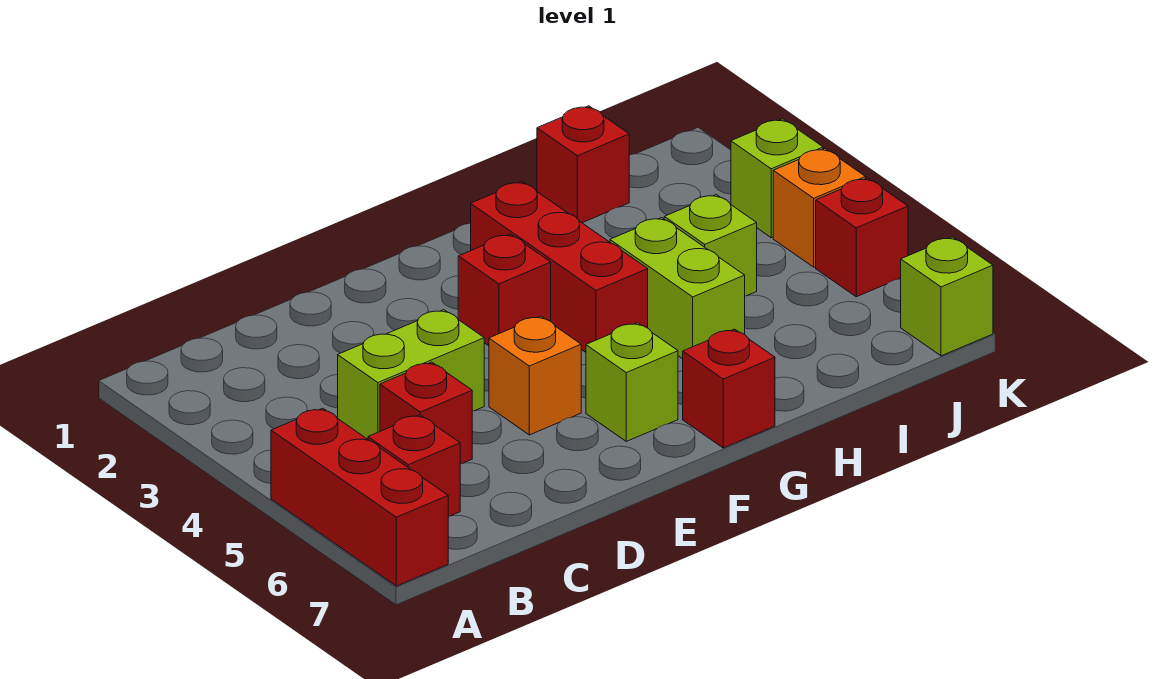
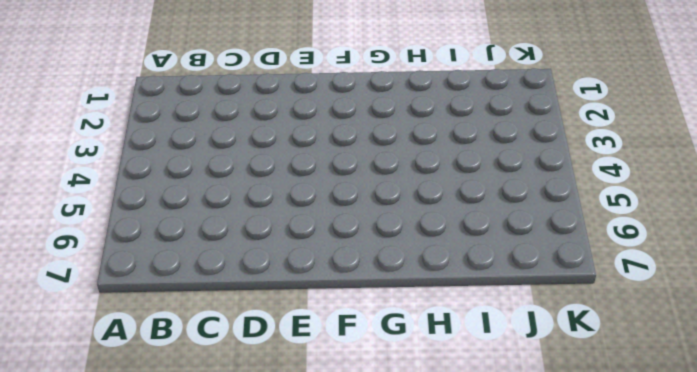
none -> red brick A5:A7 level 1
none -> red brick B6 level 1
none -> lime brick C4:D4 level 1

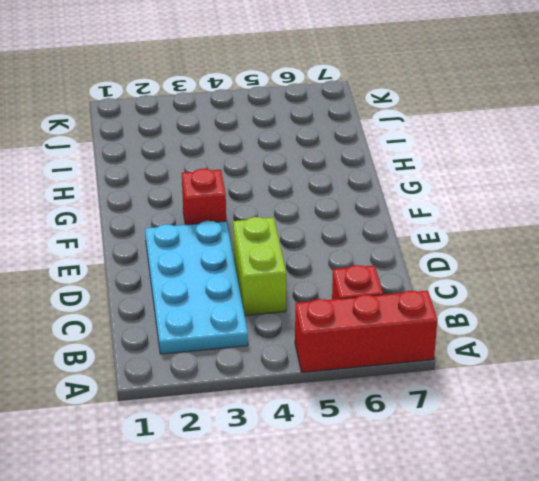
cyan plate B2:E3 level 1 -> none
none -> red brick C5 level 1
none -> orange brick E5 level 1
none -> lime brick F6 level 1

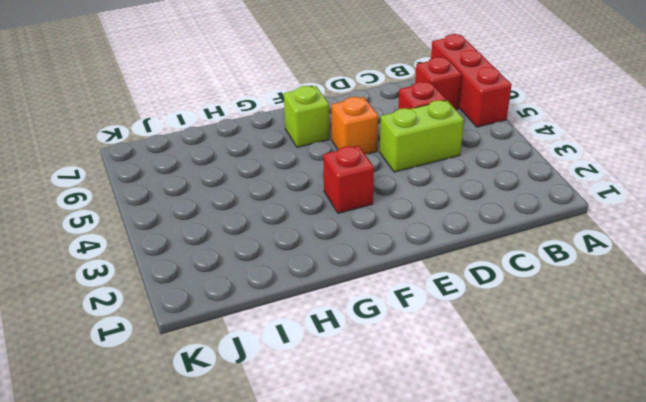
none -> red brick G2:G4 level 1
none -> red brick G7 level 1
none -> lime brick H4:H5 level 1

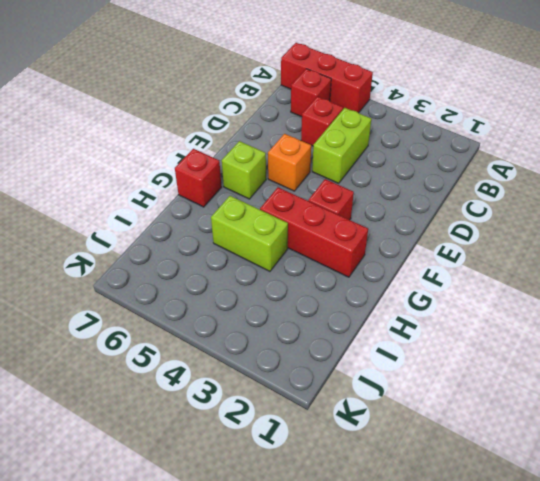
none -> red brick I1 level 1
none -> lime brick I4 level 1
none -> lime brick K3 level 1

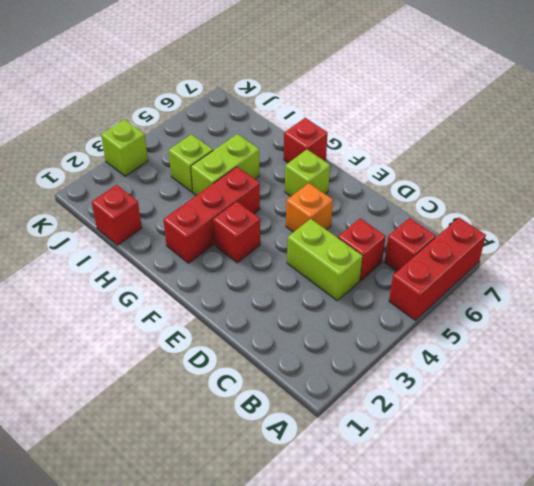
none -> orange brick K4 level 1
none -> red brick K5 level 1
none -> lime brick K7 level 1

